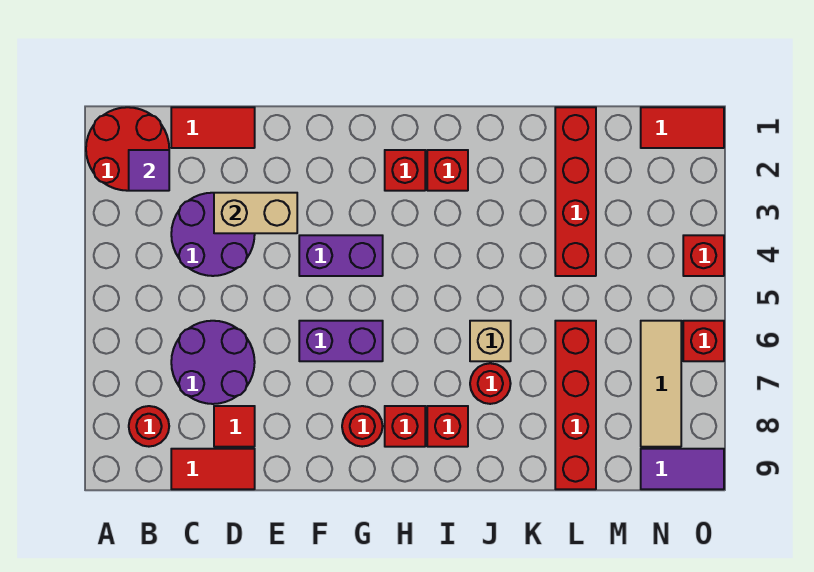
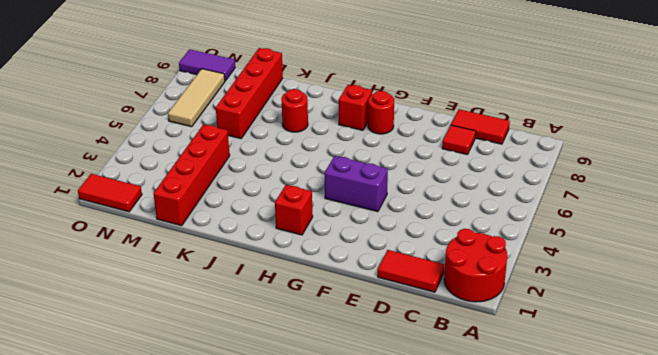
none -> red round brick B8 level 1
none -> purple round brick C3:D4 level 1
none -> purple round brick C6:D7 level 1

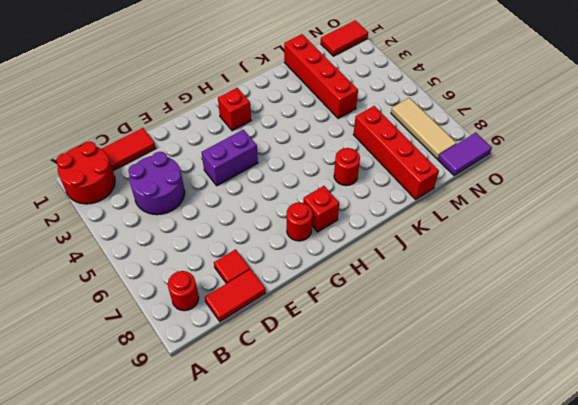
none -> purple round brick C6:D7 level 1
none -> purple brick F6:G6 level 1
none -> red brick I2 level 1

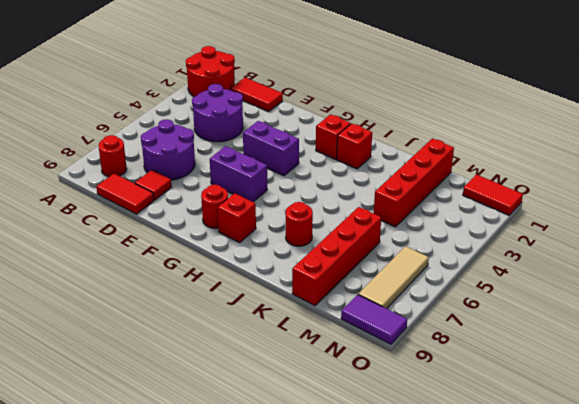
none -> red brick I8 level 1
none -> tan brick J6 level 1
none -> red brick O4 level 1

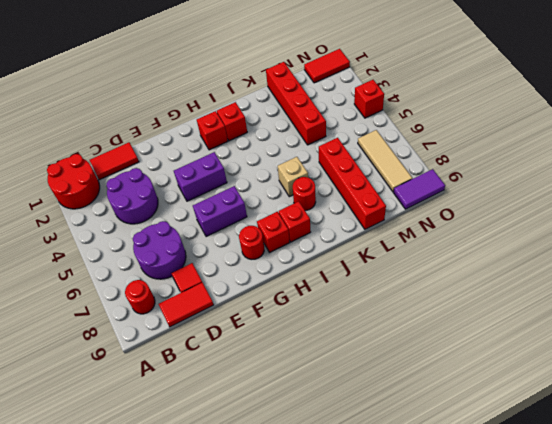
none -> red brick O6 level 1
none -> purple tile B2 level 2
none -> tan brick D3:E3 level 2

